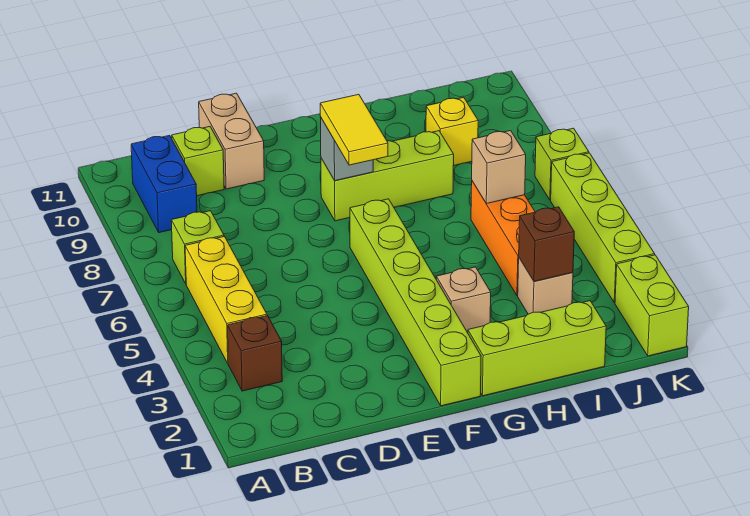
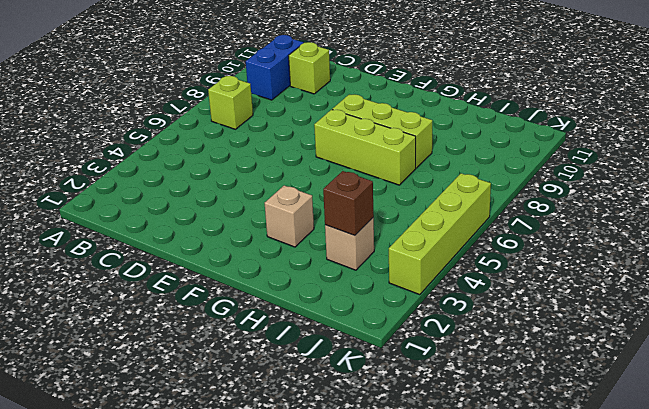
lime brick F7:H7 level 1 -> lime brick G1:I1 level 1
none -> brown brick B3 level 1
none -> yellow brick B4:B6 level 1
none -> tan brick D10:D11 level 1

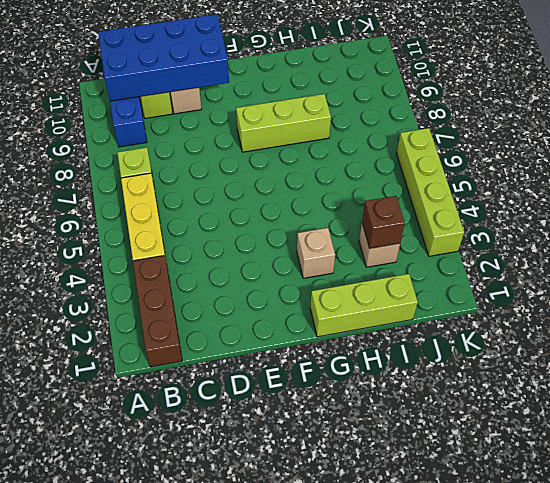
brown brick B1:B3 level 1 -> brown brick B3 level 1
blue brick B10:E11 level 2 -> none
none -> lime brick F1:F6 level 1
none -> orange brick I4:I6 level 1
none -> yellow brick I9 level 1

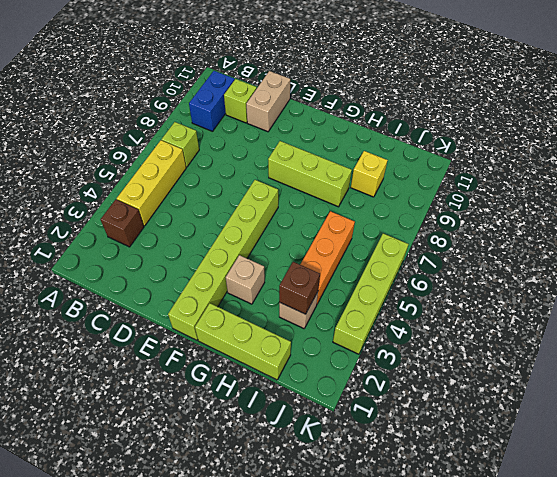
none -> lime brick K1:K2 level 1
none -> lime brick K7 level 1
none -> grey brick F8 level 2

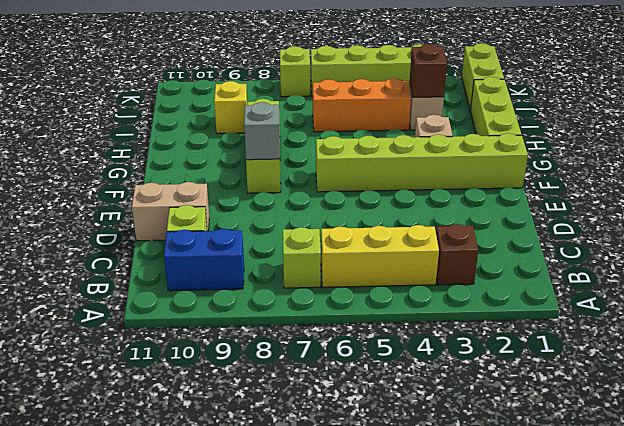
lime brick J1:K1 level 1 -> lime brick K1:K2 level 1
none -> tan brick I6 level 2
none -> yellow tile F7:F8 level 3

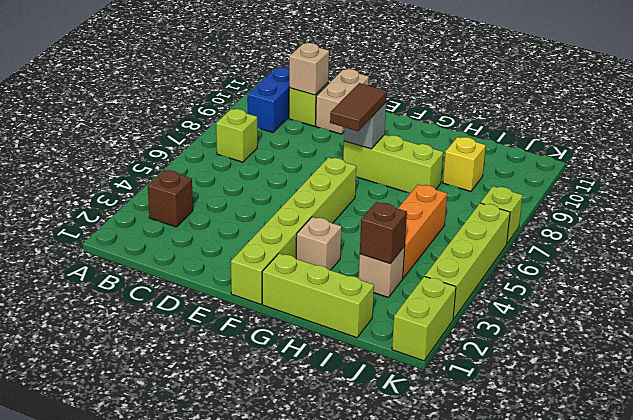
tan brick C10 level 2 -> tan brick I6 level 2
brown tile F7:F8 level 3 -> yellow tile F7:F8 level 3
none -> yellow brick B4:B6 level 1

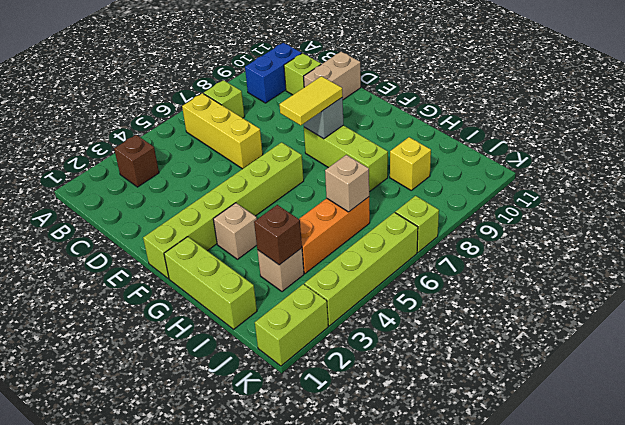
yellow brick B6:D6 level 1 -> yellow brick B4:B6 level 1

